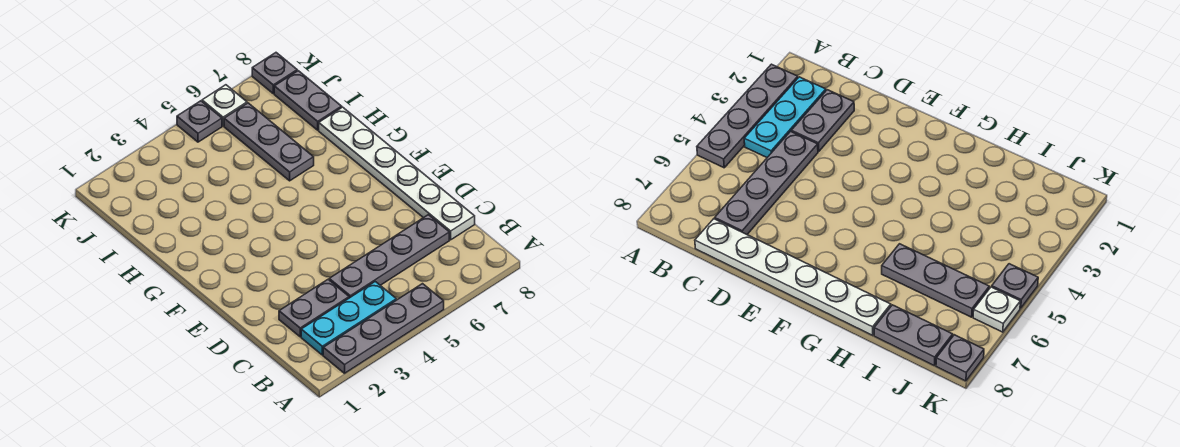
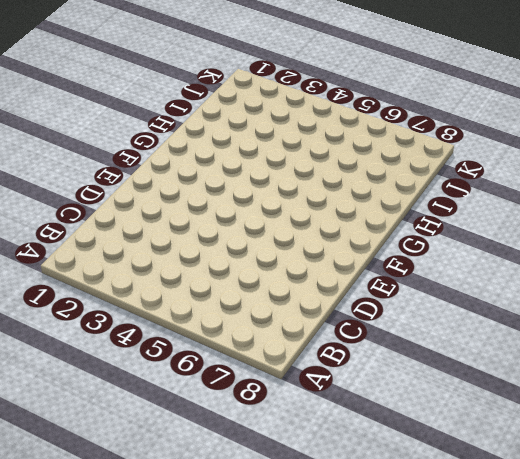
none -> grey plate A2:A5 level 1
none -> cyan plate B2:B4 level 1

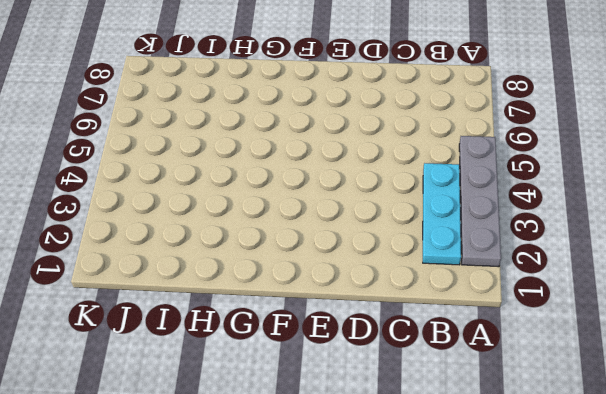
none -> grey plate C2:C3 level 1
none -> grey plate C4:C7 level 1

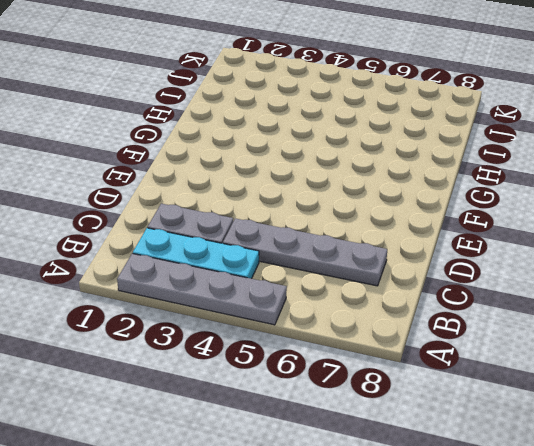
none -> white plate C8:H8 level 1
none -> grey plate H6:J6 level 1

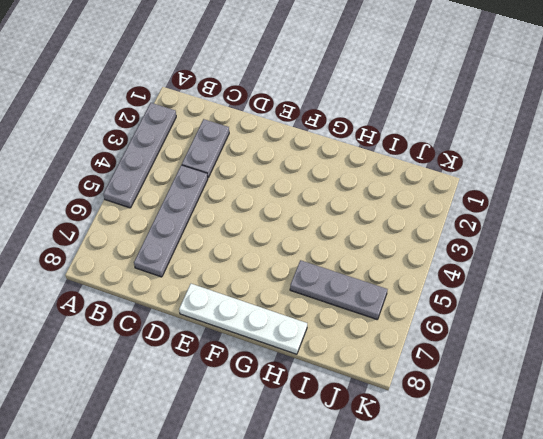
white plate E8:H8 level 1 -> white plate C8:H8 level 1
none -> cyan plate B2:B4 level 1
none -> grey plate I8:J8 level 1

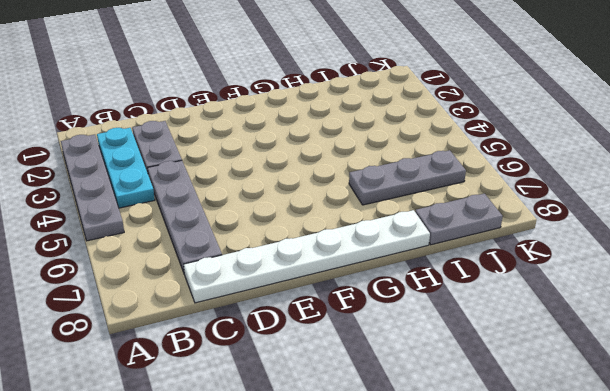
none -> grey plate K5 level 1
none -> white plate K6 level 1

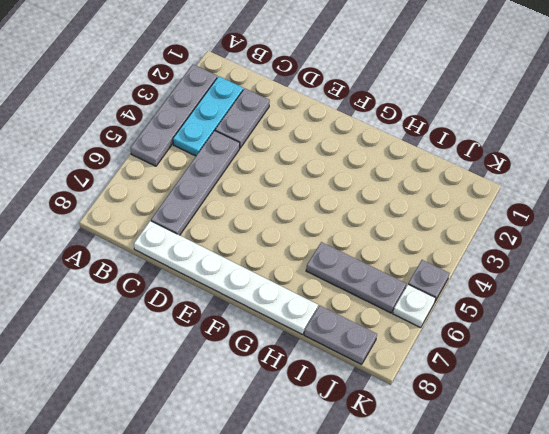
none -> grey plate K8 level 1

